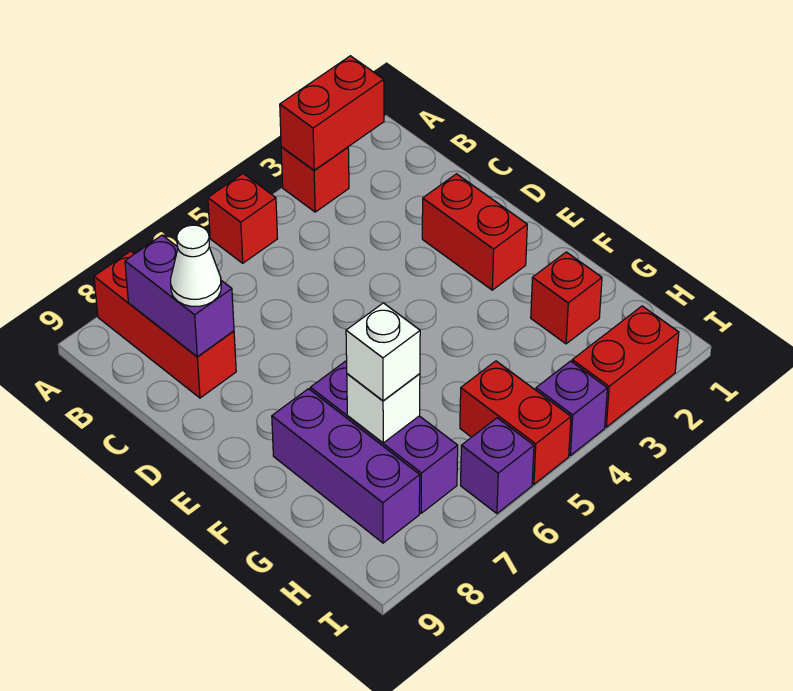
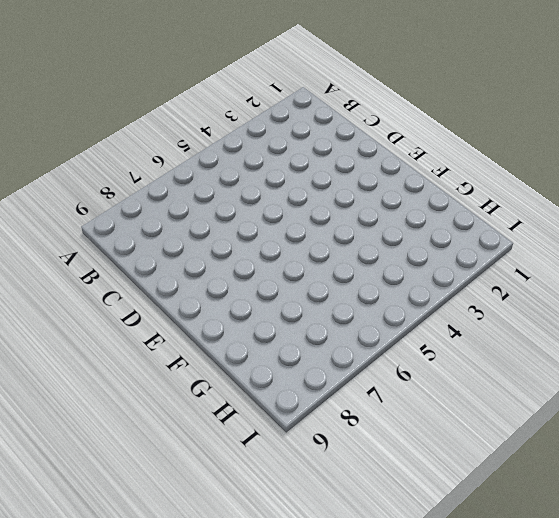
none -> red brick A3 level 1
none -> red brick A5 level 1
none -> red brick A8:C8 level 1

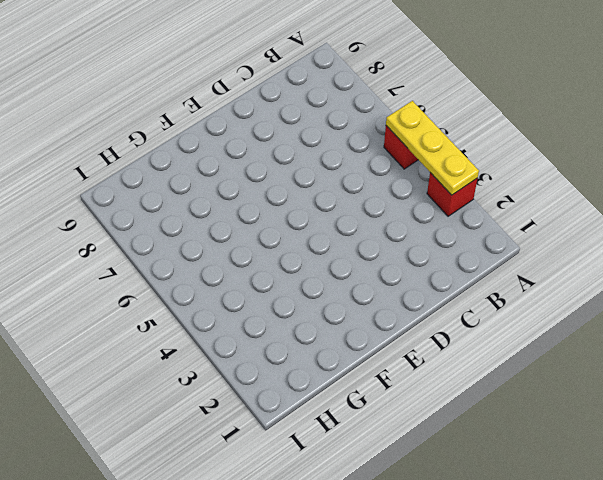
yellow plate A3:A5 level 2 -> red brick A2:A3 level 2
none -> red brick A8:C8 level 1
none -> red brick D2:E2 level 1
none -> purple brick F7:H7 level 1

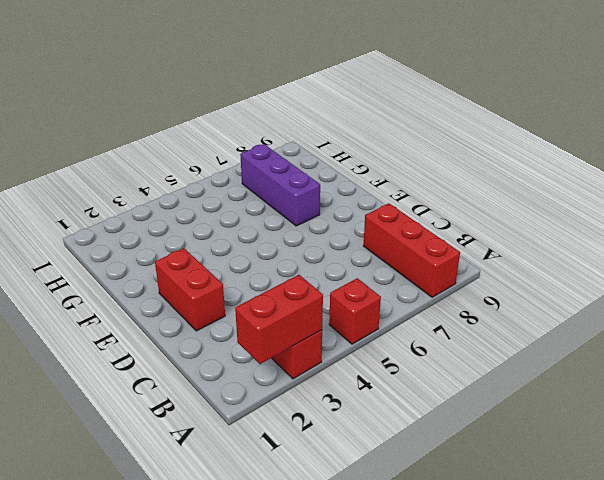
none -> purple brick F8:H8 level 1
none -> red brick G2 level 1
none -> red brick H5:I5 level 1

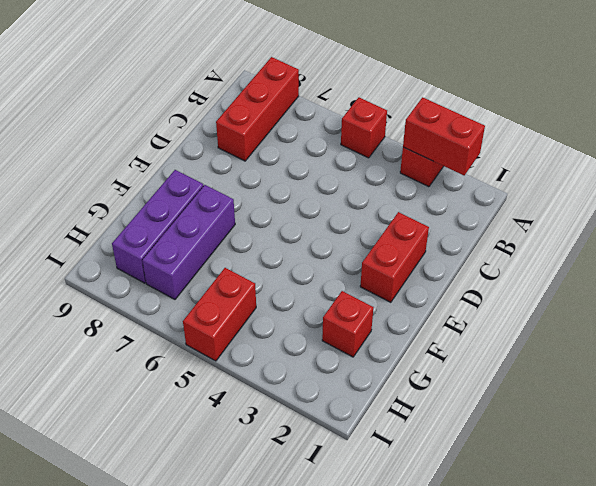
none -> red brick I2:I3 level 1
none -> purple brick I4 level 1
none -> purple brick I6 level 1

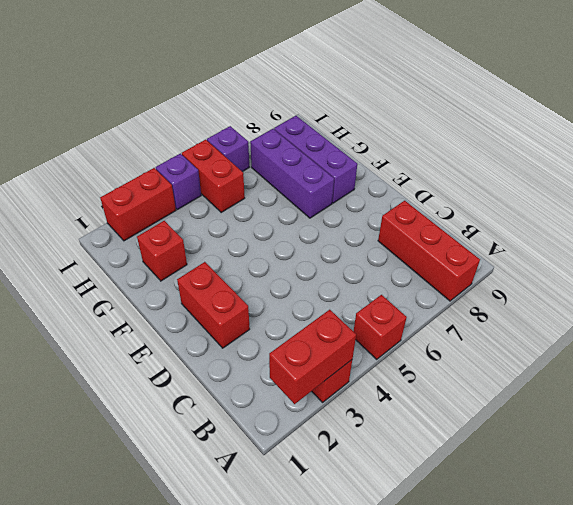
none -> purple brick B8:C8 level 2
none -> white brick G7 level 2
none -> white cone C8 level 3

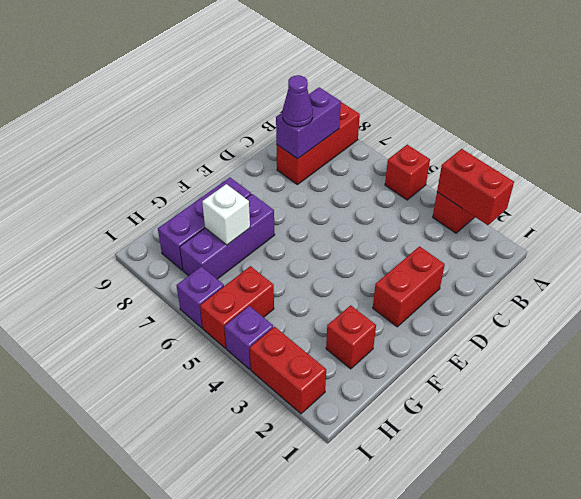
purple cone C8 level 3 -> white cone C8 level 3
none -> white brick G7 level 3

